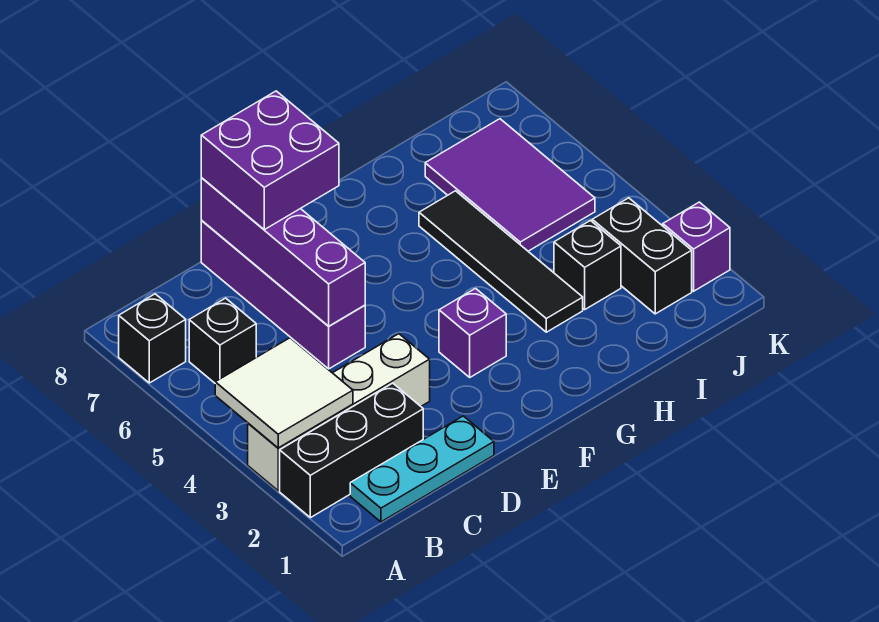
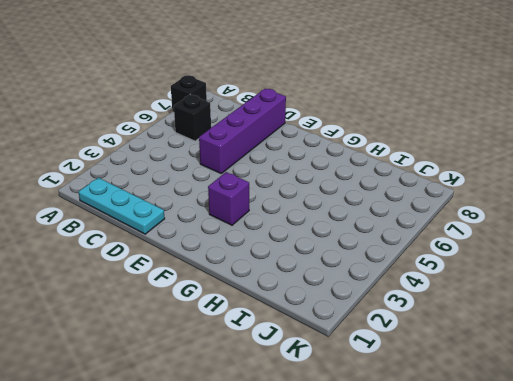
none -> black brick A2:C2 level 1
none -> white brick A3:D3 level 1
none -> black tile H3:H6 level 1

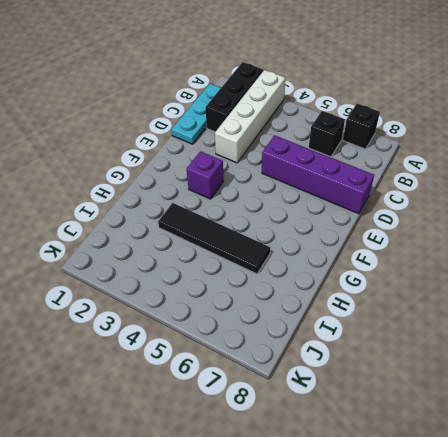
none -> black brick I3 level 1
none -> purple tile I5:J7 level 1
none -> black brick J2:J3 level 1

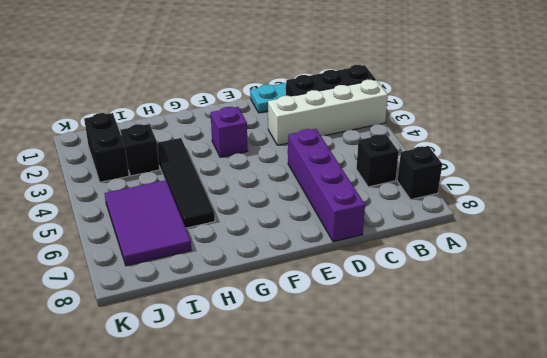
none -> purple brick K2 level 1
none -> white tile A3:B4 level 2
none -> purple brick D5:D8 level 2

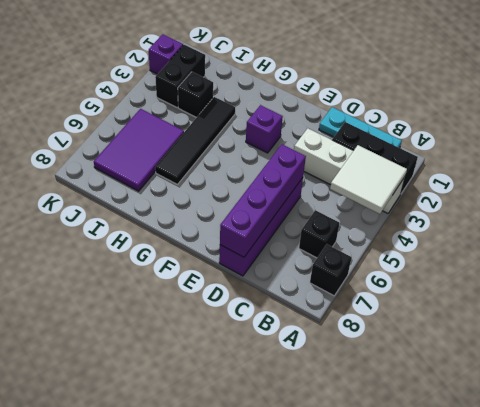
none -> purple brick D7:E8 level 3

